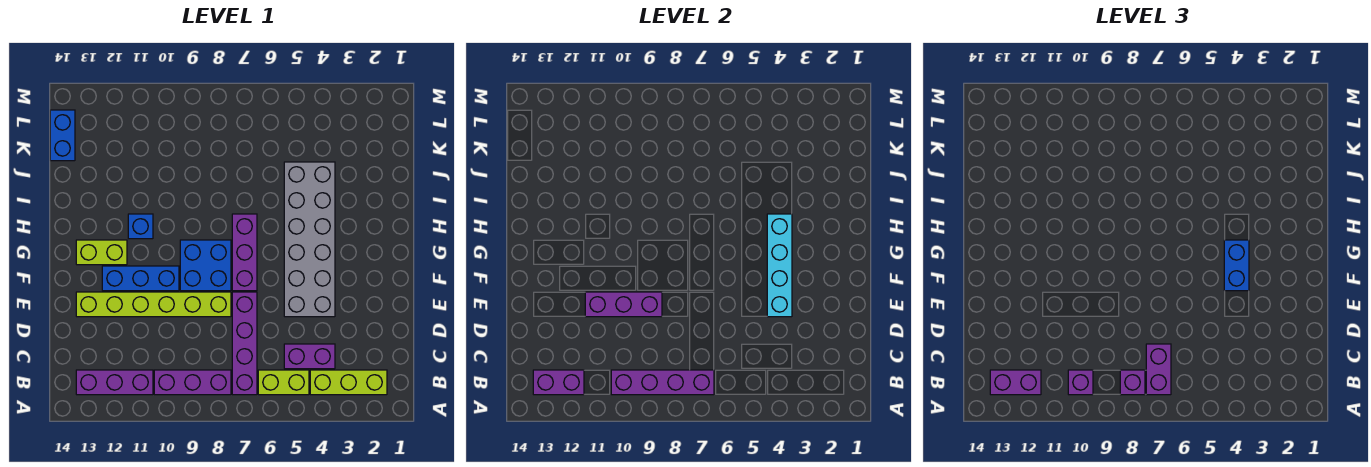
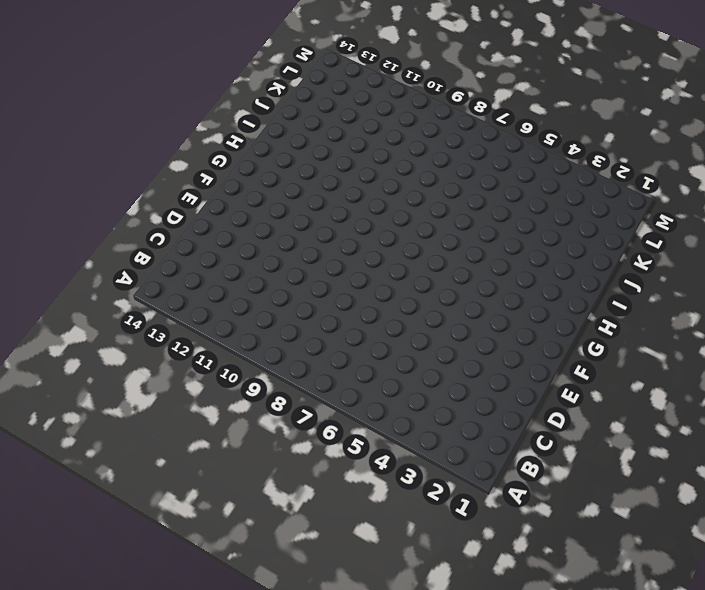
none -> lime brick B2:B4 level 1
none -> lime brick B5:B6 level 1
none -> purple brick B7:E7 level 1

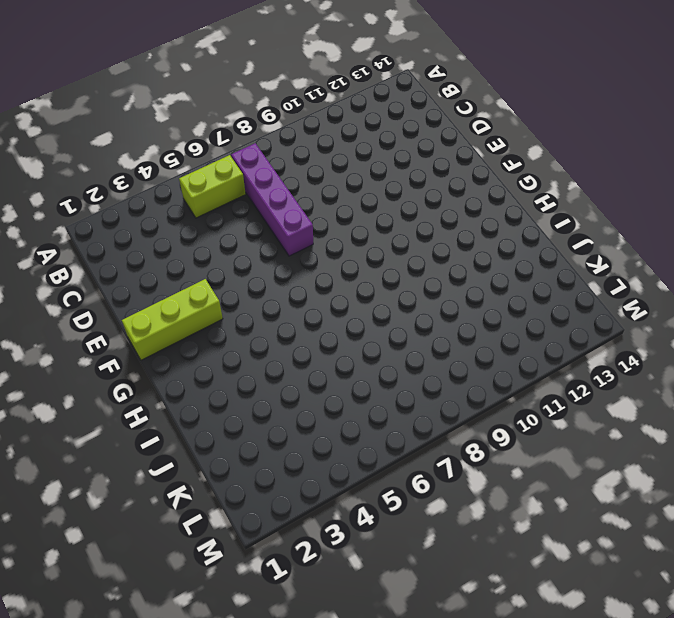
lime brick F1:F3 level 1 -> lime brick B2:B4 level 1
none -> purple brick B8:B10 level 1
none -> purple brick B11:B13 level 1
none -> purple brick C4:C5 level 1

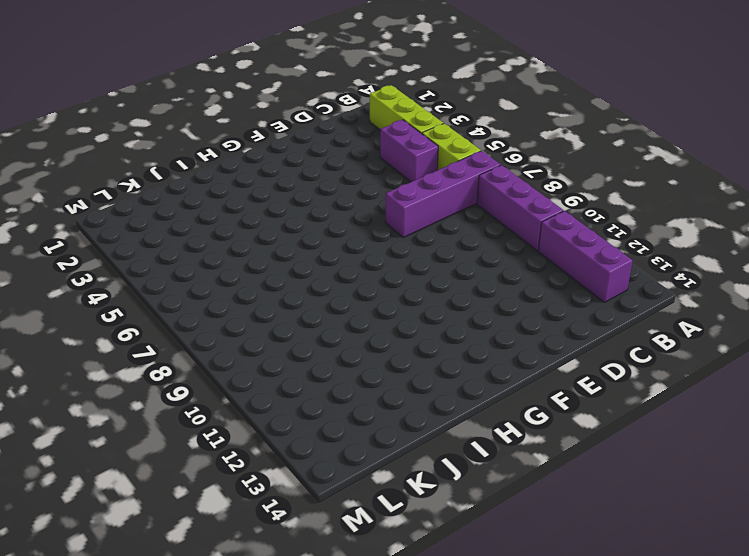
none -> grey brick E4:J5 level 1
none -> lime brick E8:E13 level 1
none -> purple brick F7:H7 level 1

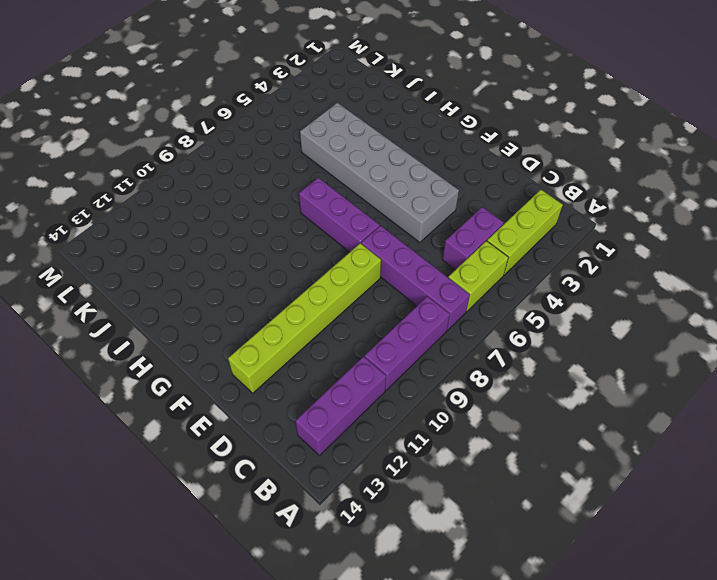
none -> blue brick F8:G9 level 1
none -> blue brick F10:F12 level 1
none -> lime brick G12:G13 level 1

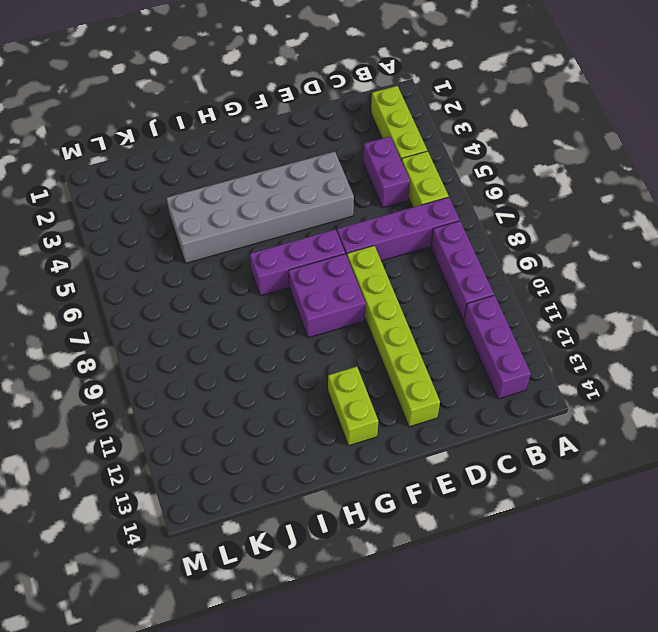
purple brick F8:G9 level 1 -> blue brick F8:G9 level 1
none -> blue brick F10:F12 level 1
none -> blue brick H11 level 1
none -> blue brick K14:L14 level 1

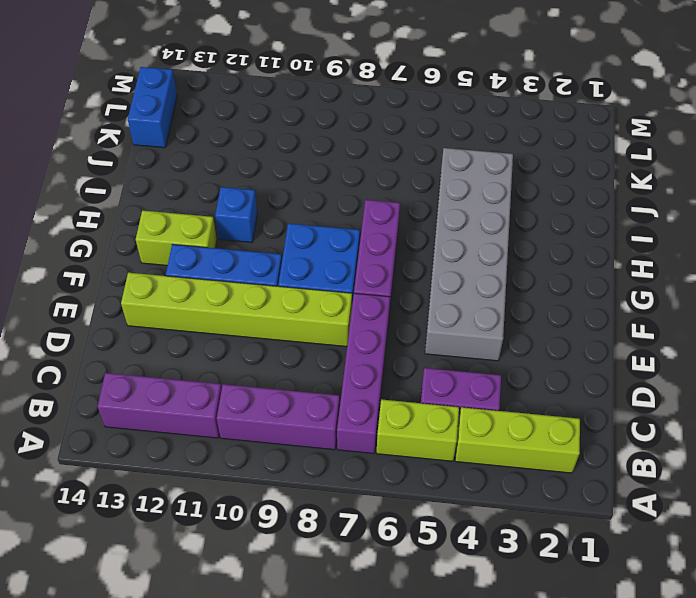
none -> purple brick B7:B10 level 2
none -> purple brick B12:B13 level 2
none -> cyan brick E4:H4 level 2

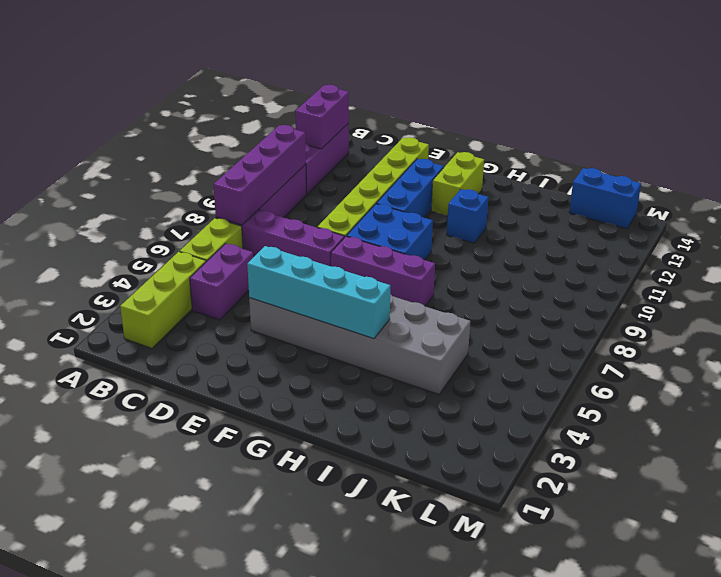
none -> purple brick E9:E11 level 2
none -> purple brick B7:C7 level 3
none -> purple brick B8 level 3

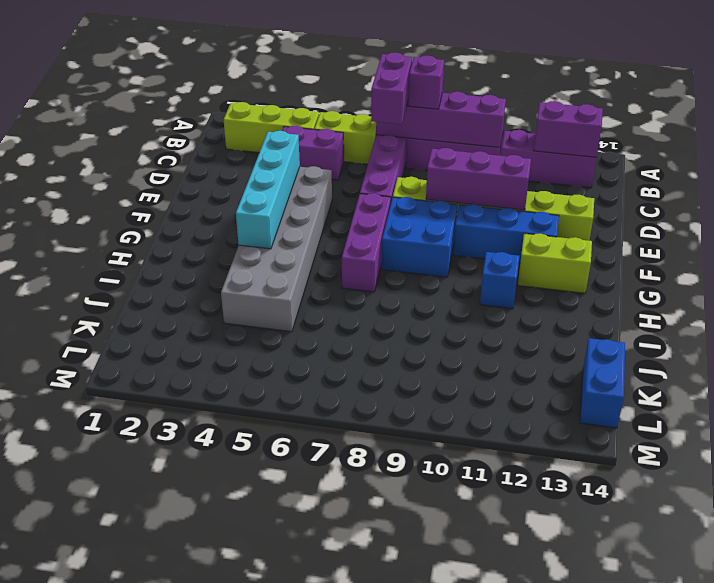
none -> purple brick B10 level 3
none -> purple brick B12:B13 level 3
none -> blue brick F4:G4 level 3

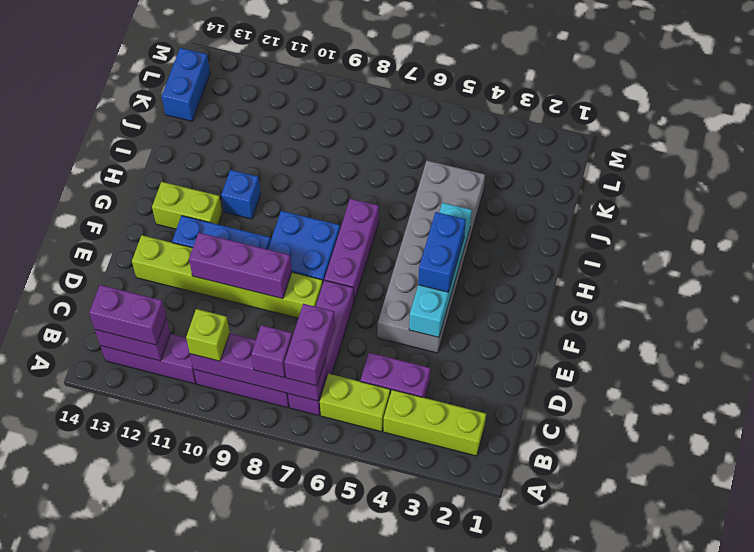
lime brick B10 level 3 -> purple brick B10 level 3

